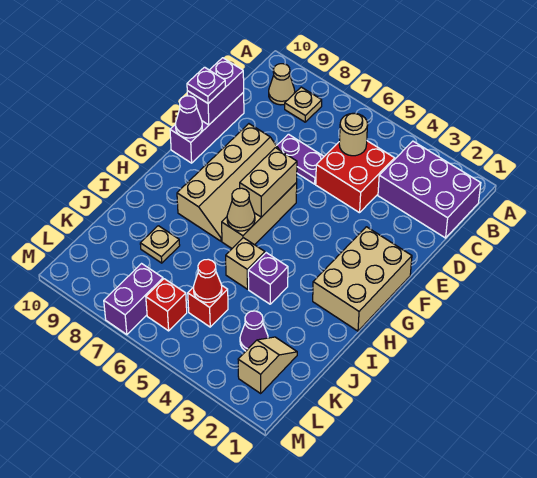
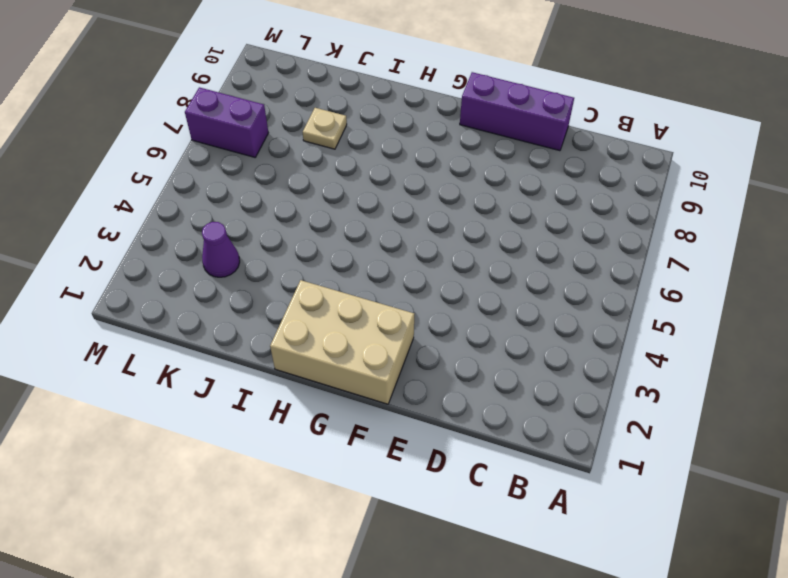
none -> purple brick B1:C3 level 1
none -> tan plate B8 level 1
none -> tan cone B9 level 1

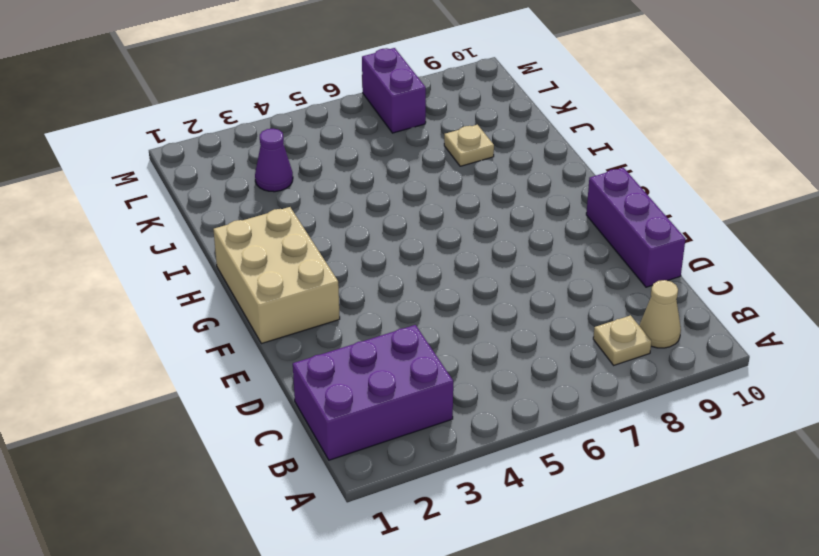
none -> red brick C4:D5 level 1
none -> purple plate D6:D7 level 1
none -> tan slope E7:H8 level 1 top 8

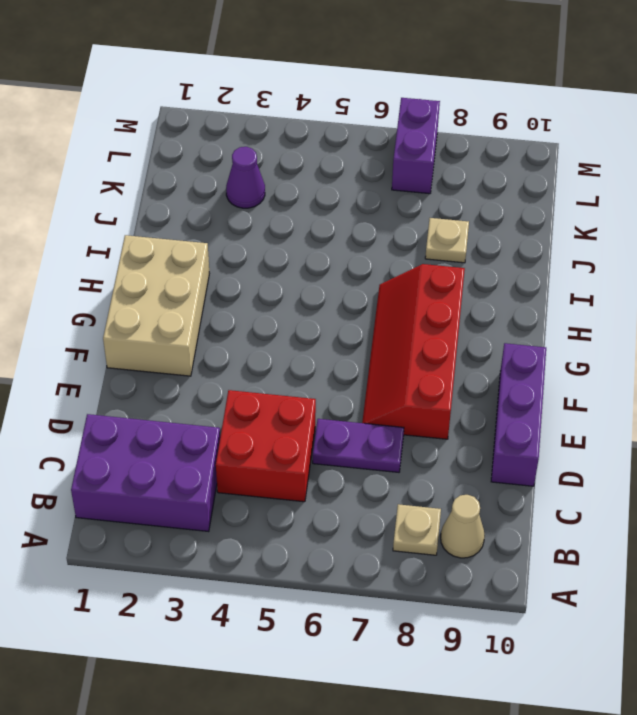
red slope E7:H8 level 1 top 8 -> tan slope E7:H8 level 1 top 8
none -> tan brick F6:H6 level 1
none -> purple brick I4 level 1
none -> tan brick I5 level 1

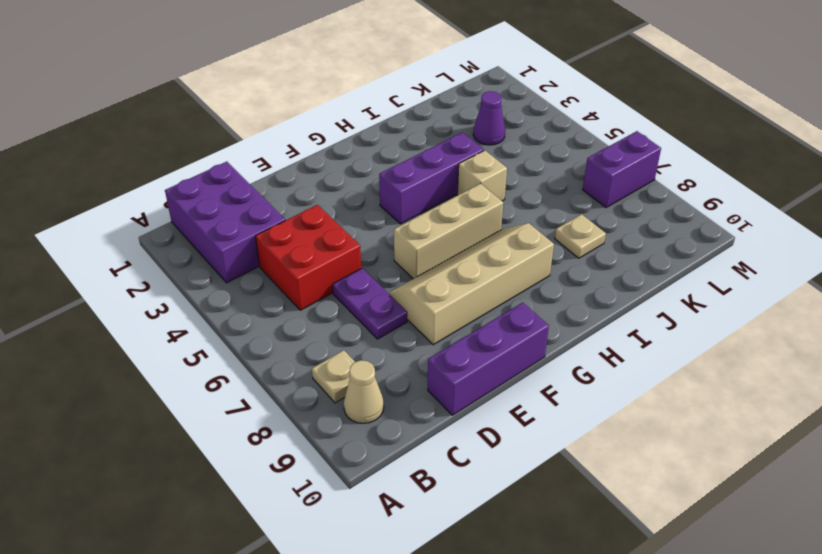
purple brick G4:I4 level 1 -> purple brick I4 level 1
none -> tan brick F1:H2 level 1
none -> tan slope K2:L2 level 1 top L
none -> red brick K5 level 1

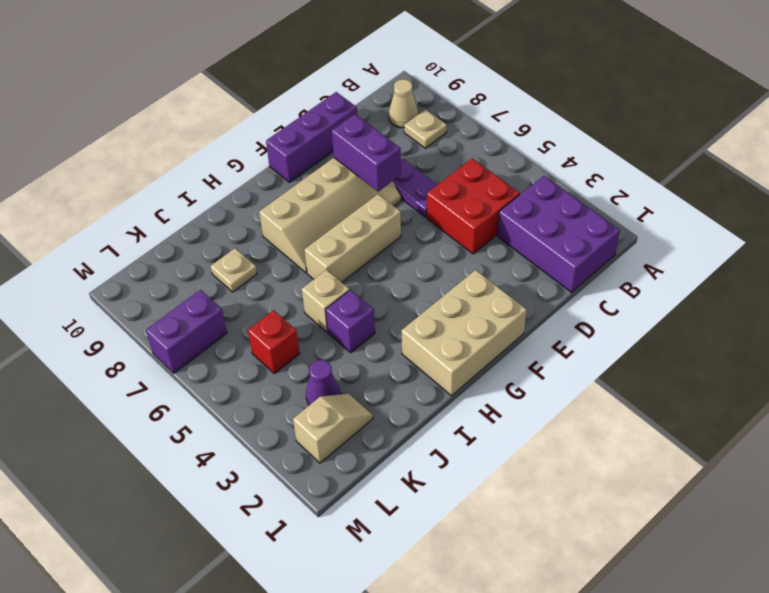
purple brick E7:E8 level 2 -> purple brick D10:E10 level 2
none -> red brick L6 level 1
none -> tan round brick C5 level 2
none -> tan brick F6:G6 level 2

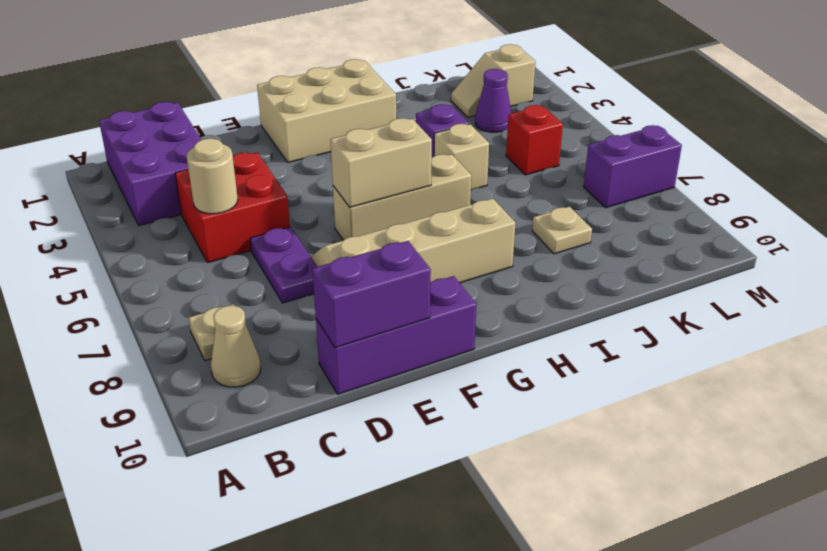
none -> red brick L6 level 1
none -> purple cone F10 level 2
none -> tan cone H6 level 2

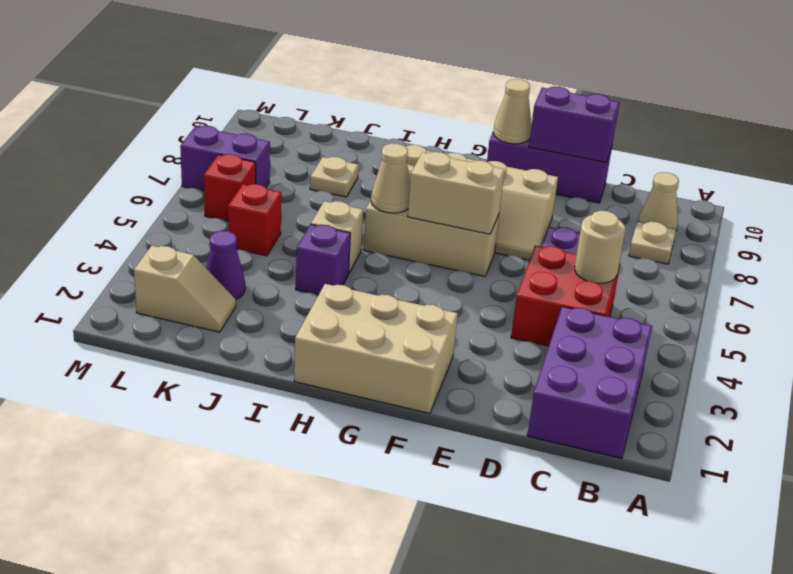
tan cone F10 level 2 -> purple cone F10 level 2
none -> red cone K5 level 2
none -> purple plate E10 level 3

